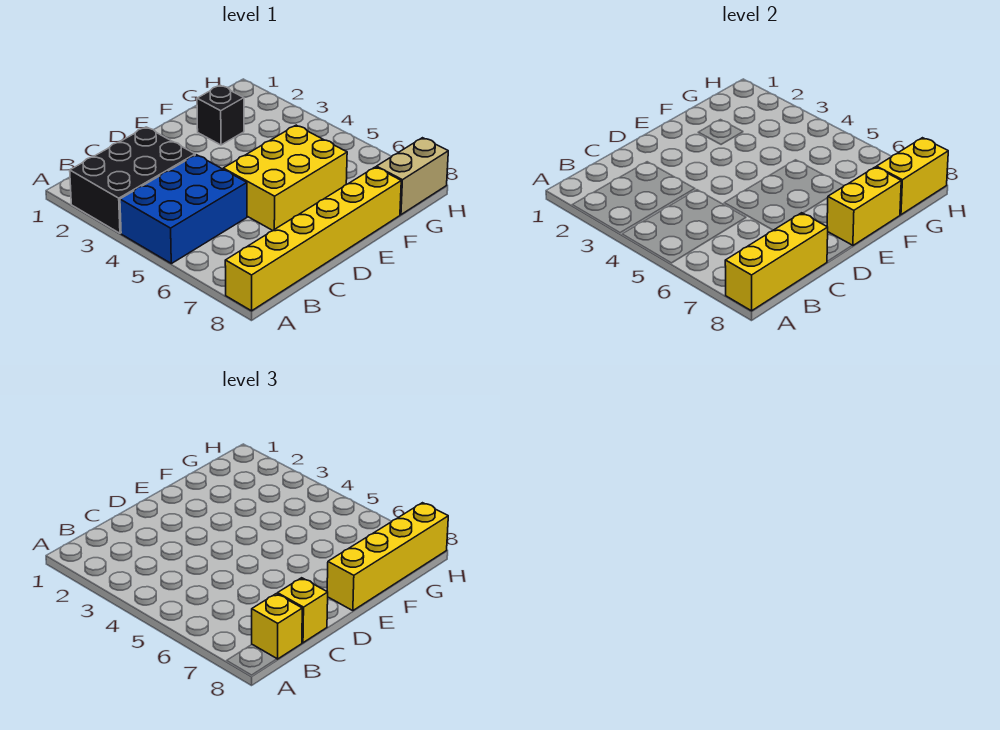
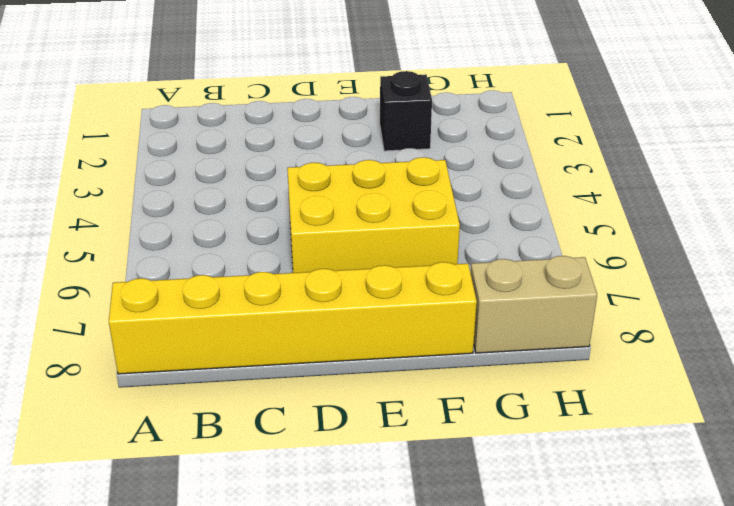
none -> black brick A2:C3 level 1
none -> blue brick A4:C5 level 1
none -> yellow brick A8:C8 level 2

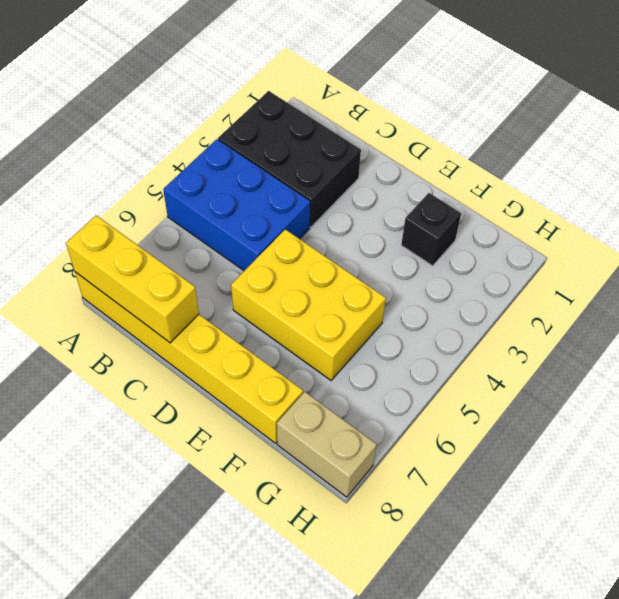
none -> yellow brick E8:F8 level 2
none -> yellow brick G8:H8 level 2
none -> yellow brick B8 level 3

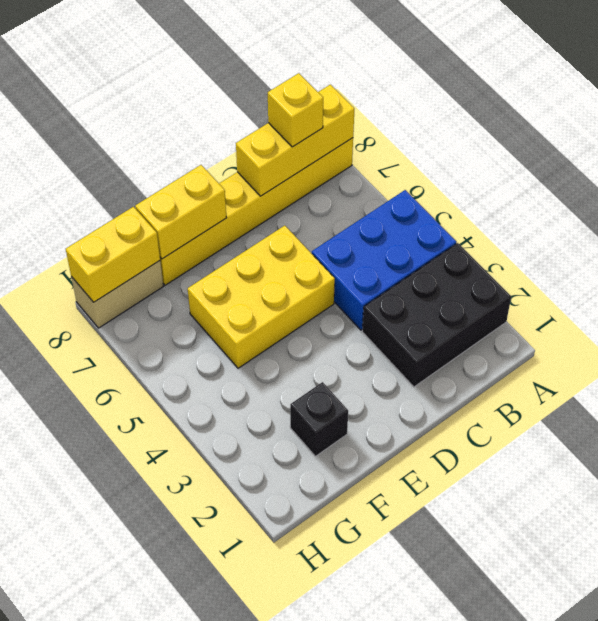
none -> yellow brick C8 level 3
none -> yellow brick E8:H8 level 3

